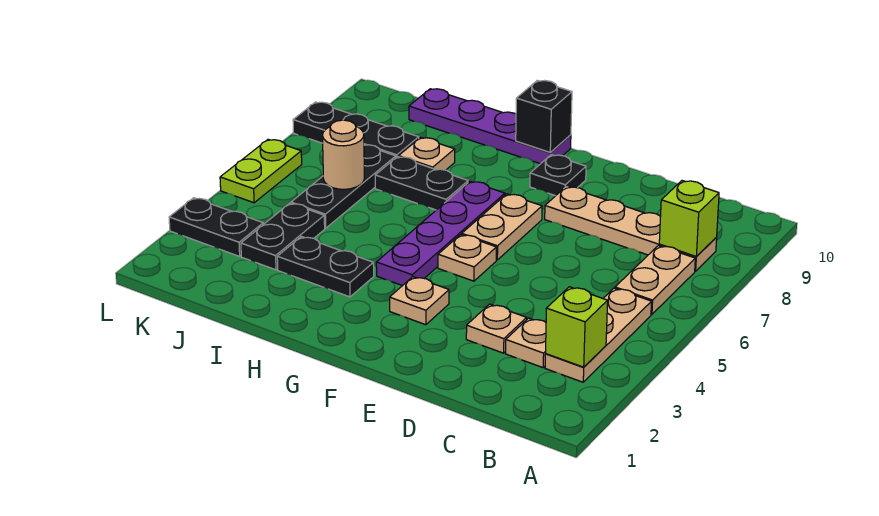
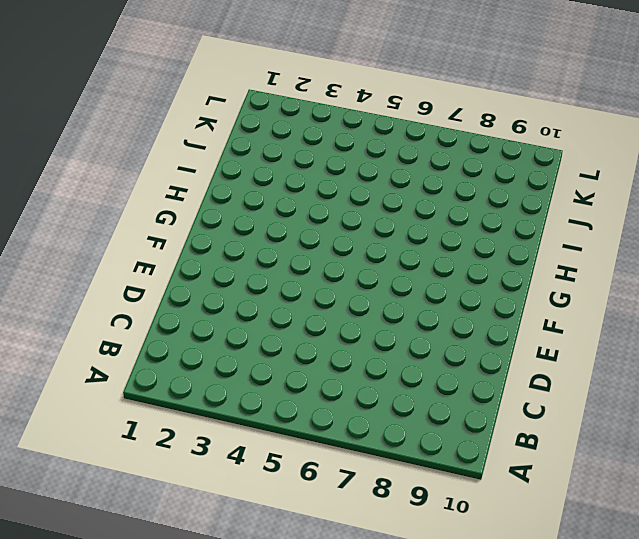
none -> tan plate B3:B5 level 1
none -> tan plate B6:B7 level 1
none -> tan plate B8:E8 level 1

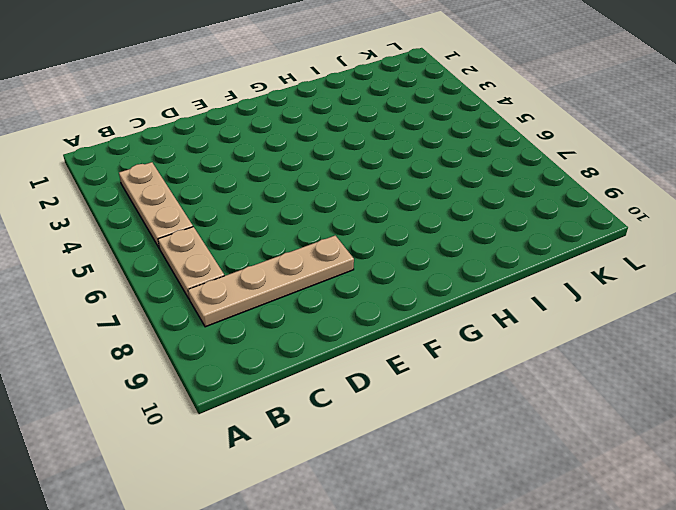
none -> tan plate C3 level 1
none -> tan plate D3 level 1
none -> tan plate F3 level 1

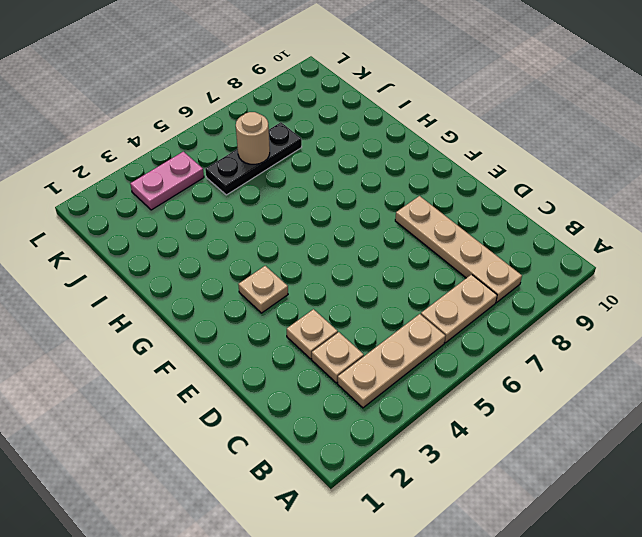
pink plate K3:K4 level 1 -> black plate K3:L3 level 1
none -> tan plate F5 level 1
none -> tan plate F6:F7 level 1
none -> black plate F9 level 1

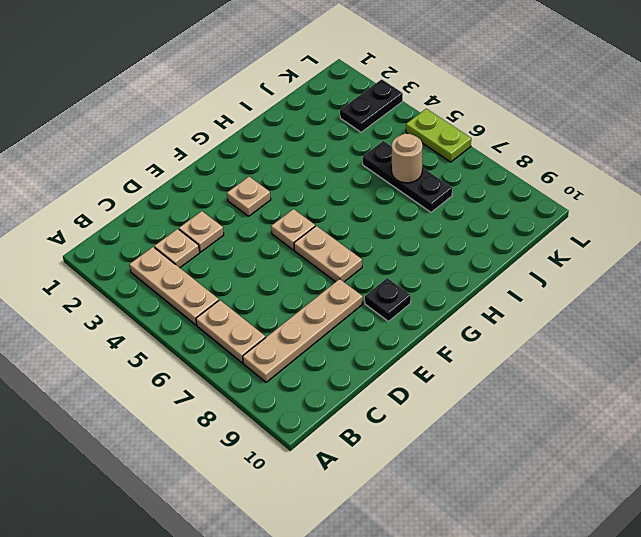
none -> purple plate G4:G7 level 1
none -> purple plate G10:J10 level 1
none -> black plate H3:I3 level 1

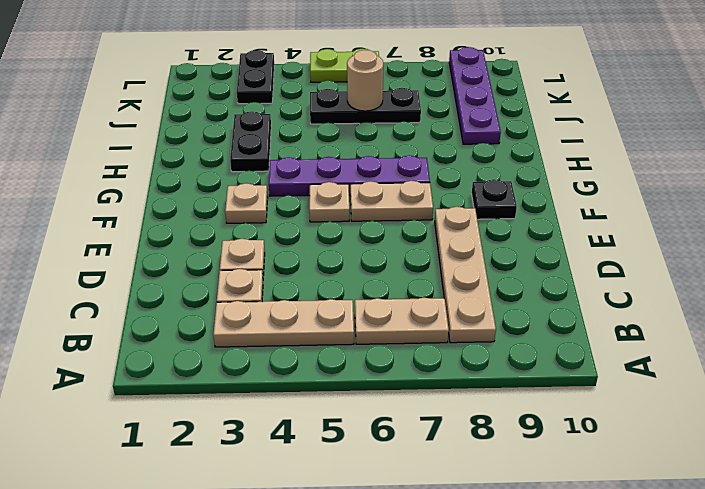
purple plate I9:L9 level 1 -> purple plate G10:J10 level 1
none -> black plate H7:I7 level 1
none -> tan plate I8 level 1
none -> black plate J3:J4 level 1

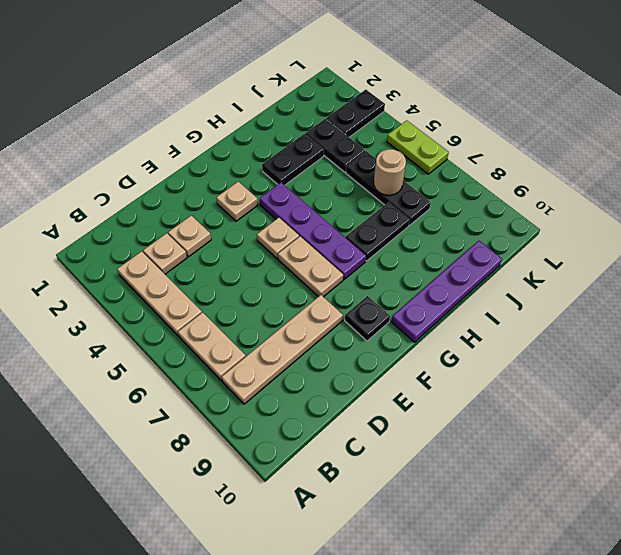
none -> tan plate I8 level 1
none -> black plate J8:L8 level 1
none -> lime brick B3 level 2

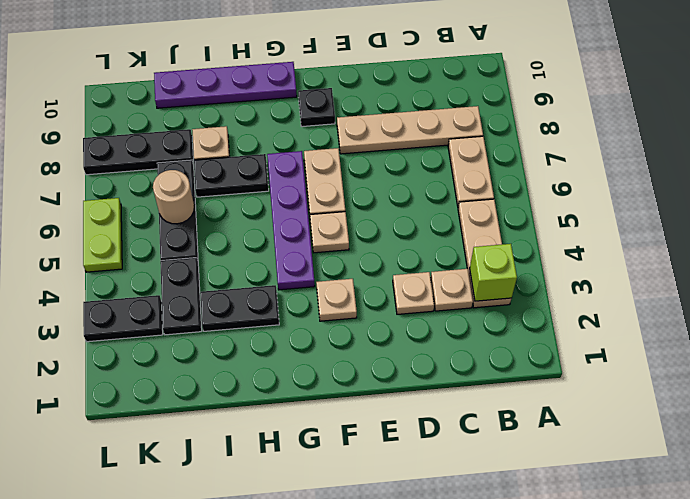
none -> lime brick B8 level 2
none -> black brick G10 level 2

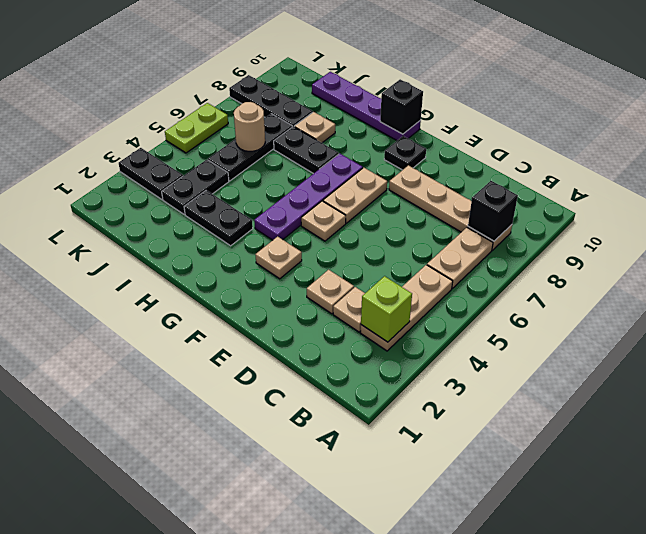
black brick B8 level 2 -> lime brick B8 level 2

